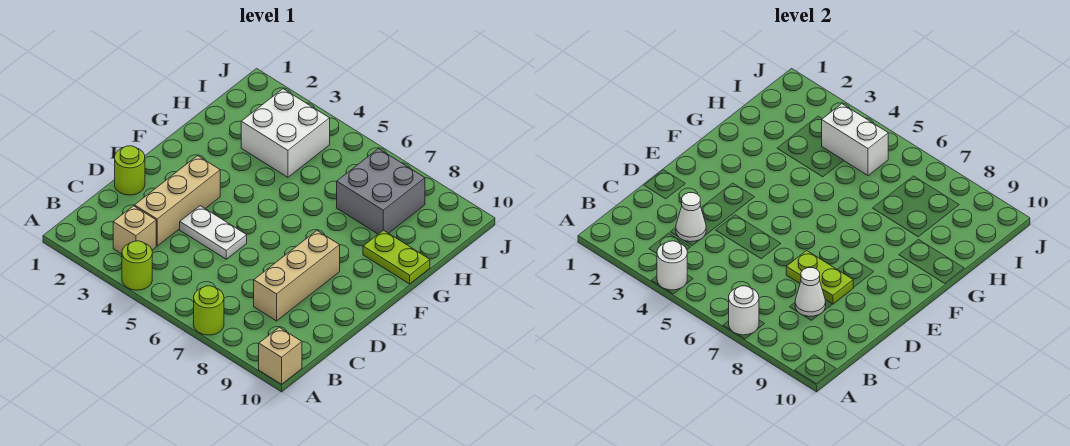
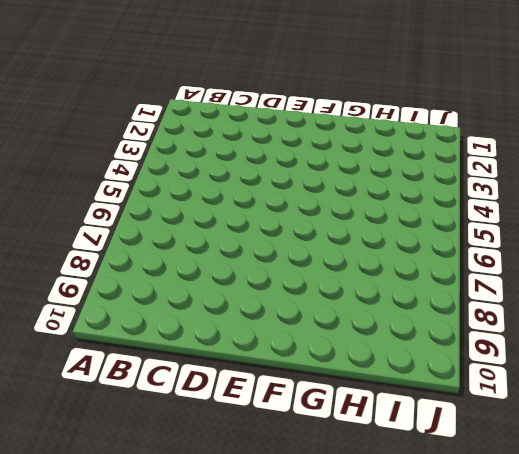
none -> lime round brick A4 level 1
none -> lime round brick A7 level 1
none -> tan brick A10 level 1

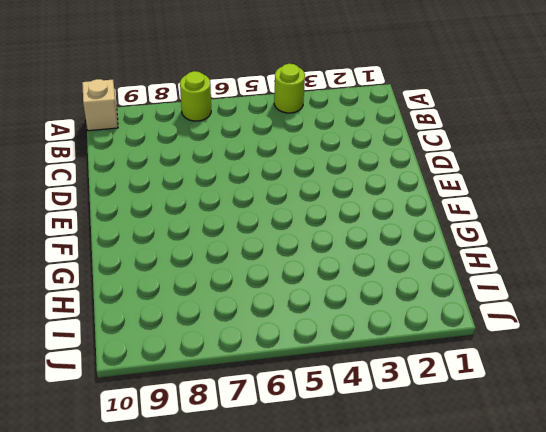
none -> tan brick B3 level 1
none -> tan brick C3:E3 level 1
none -> tan brick C8:E8 level 1

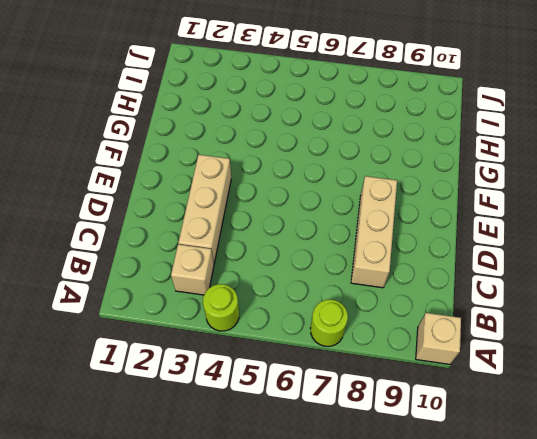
none -> lime round brick D1 level 1
none -> white plate D4:D5 level 1
none -> lime plate G9:G10 level 1

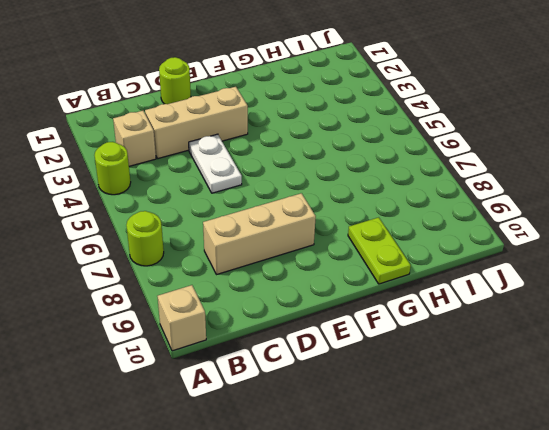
none -> white brick H3:I4 level 1
none -> grey brick H7:I8 level 1
none -> white round brick A4 level 2

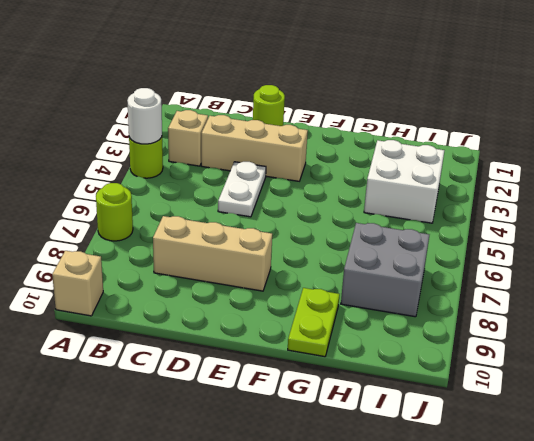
none -> white round brick A7 level 2
none -> white cone C3 level 2
none -> white cone C8 level 2

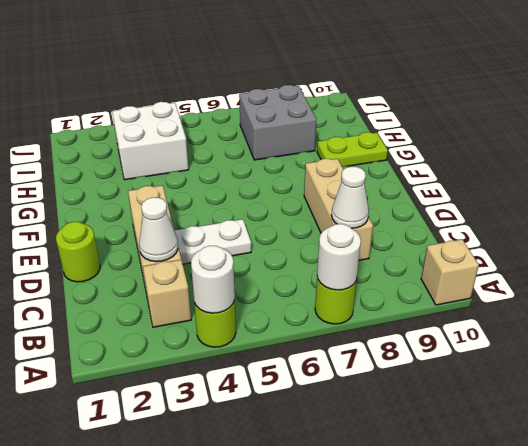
none -> lime plate D7:D8 level 2
none -> white brick I4:I5 level 2

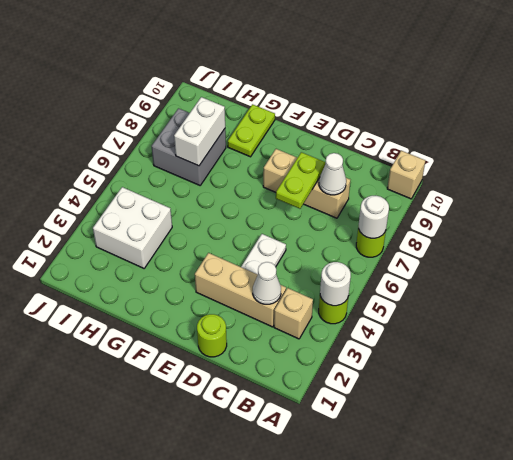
white brick H7:H8 level 2 -> white brick I4:I5 level 2

